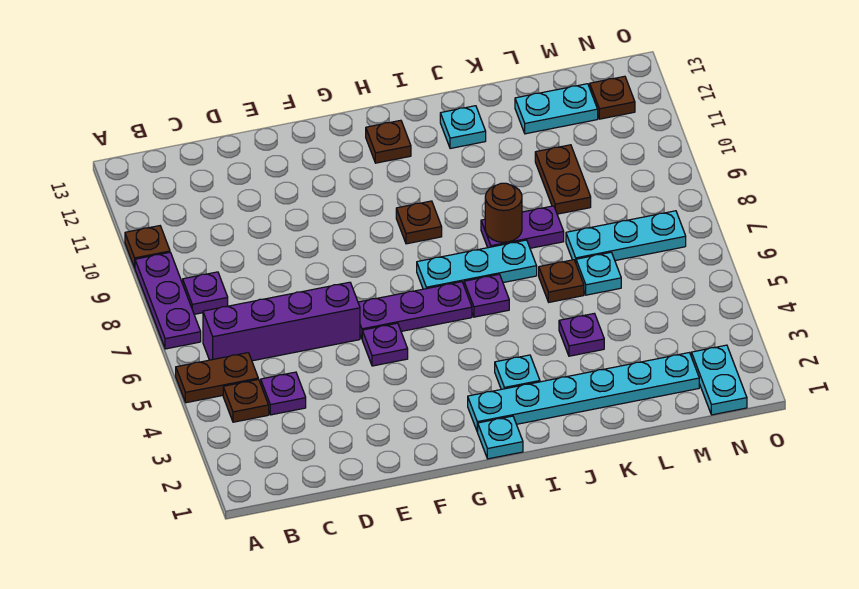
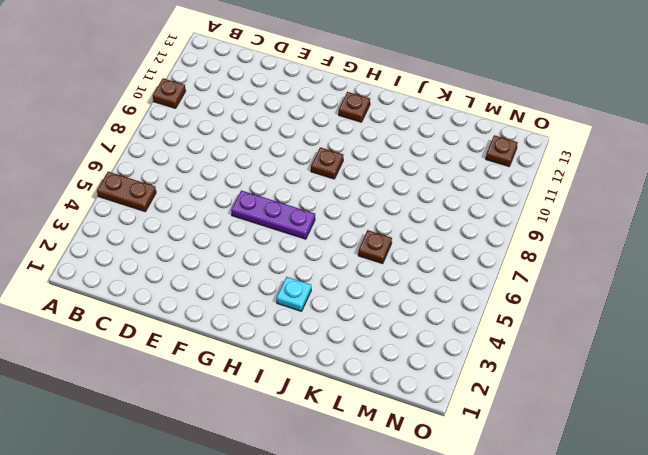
none -> purple plate A7:A9 level 1
none -> brown plate B4 level 1
none -> purple brick B6:E6 level 1

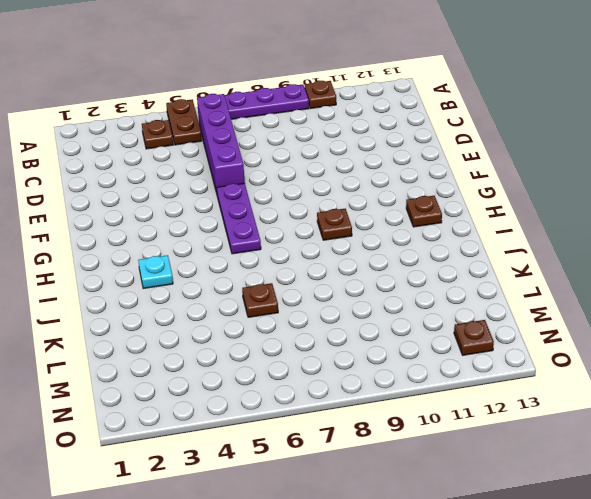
none -> purple plate B8 level 1
none -> purple plate C4 level 1
none -> purple plate F5 level 1

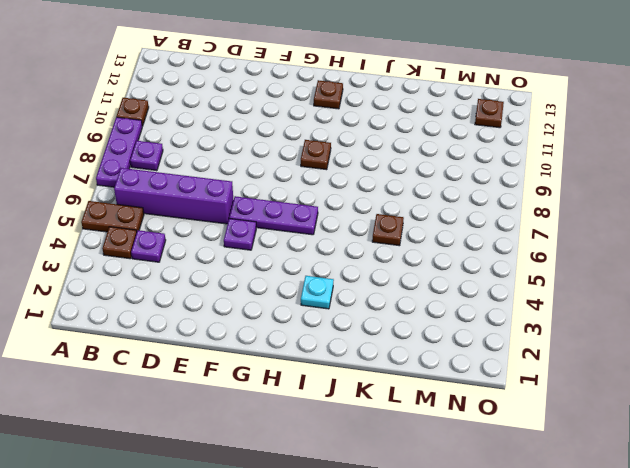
none -> cyan plate H1 level 1
none -> cyan plate H2:M2 level 1
none -> cyan plate H7:J7 level 1

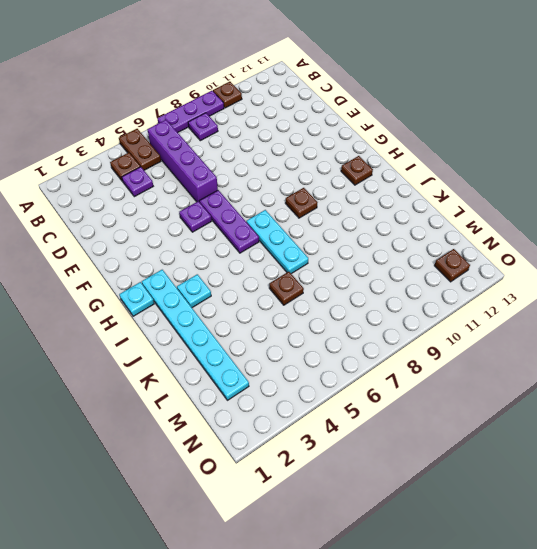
none -> purple plate I6 level 1
none -> purple plate J8:K8 level 1
none -> cyan plate J12 level 1

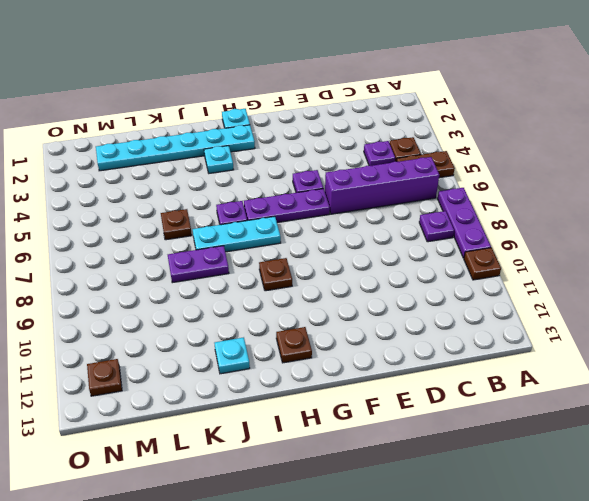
none -> purple plate K4 level 1
none -> cyan plate L6 level 1
none -> cyan plate L7:N7 level 1

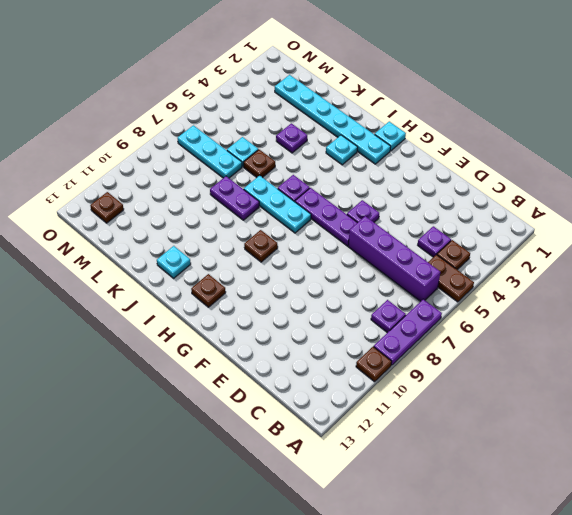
none -> brown plate L9:L10 level 1
none -> cyan plate L12:M12 level 1
none -> cyan plate N1:N2 level 1

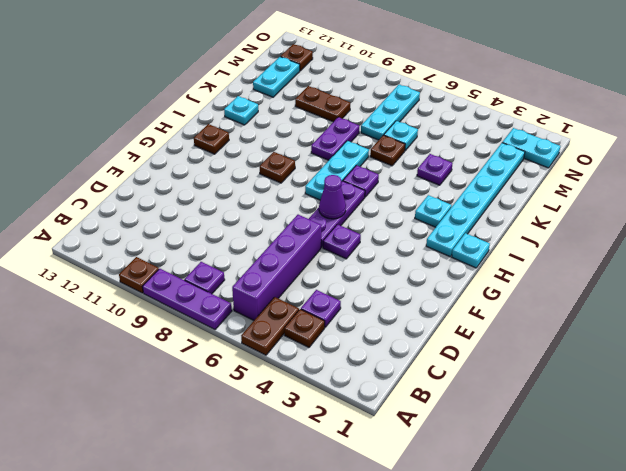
purple cone G6 level 2 -> none
none -> brown round brick J8 level 2

